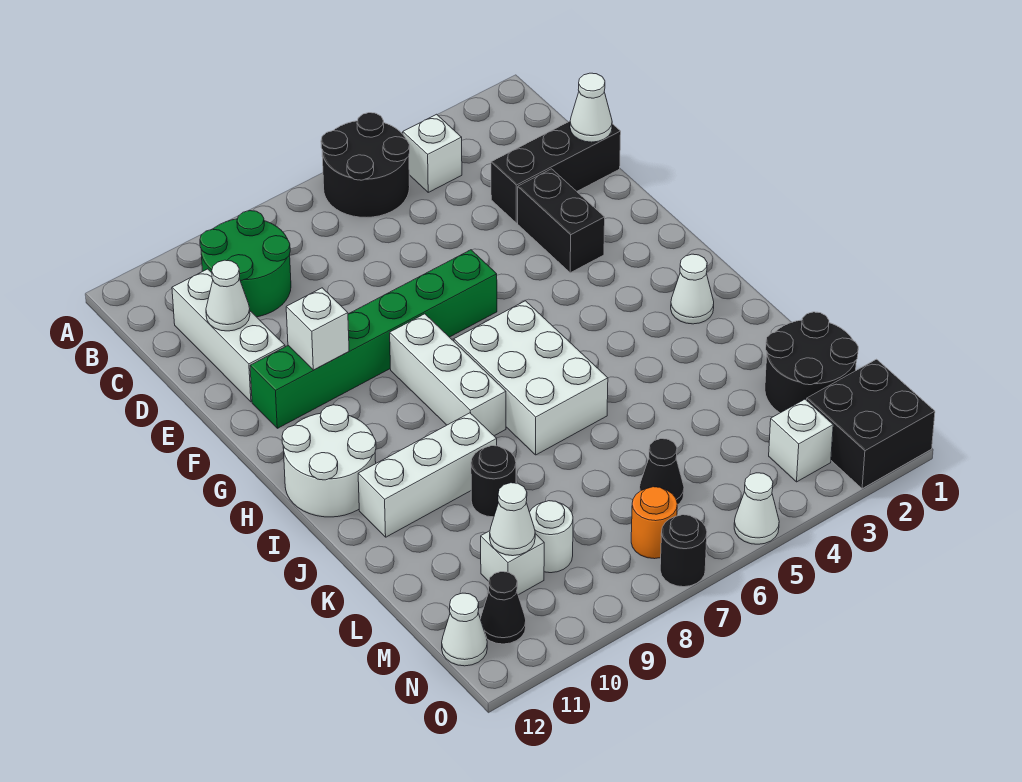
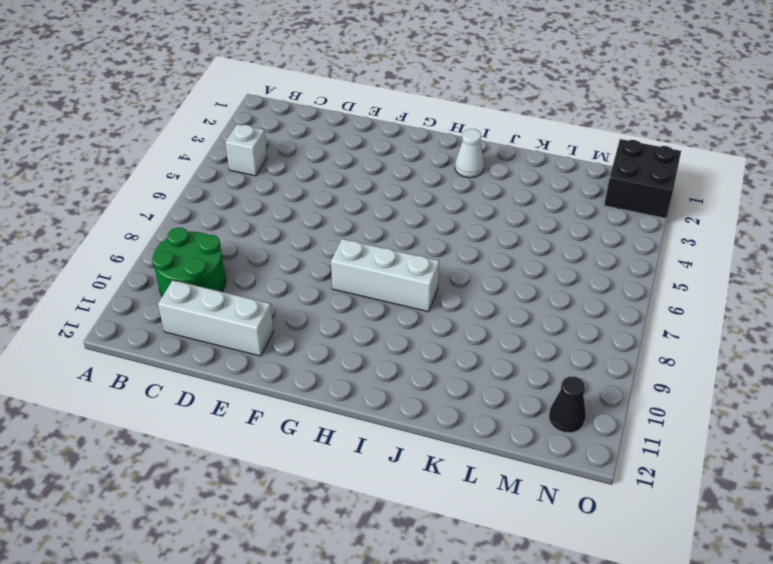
none -> black round brick A5:B6 level 1
none -> black brick D1:D3 level 1
none -> black brick E3:F3 level 1

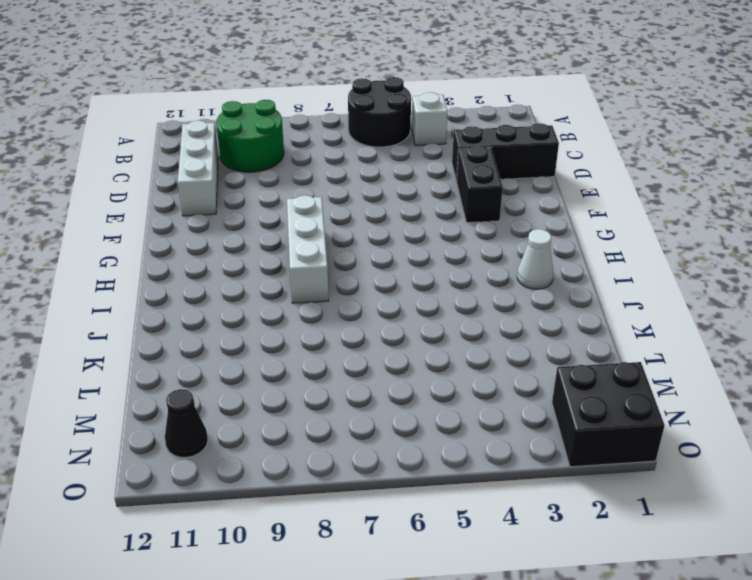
none -> green brick F6:F11 level 1
none -> white brick H6:J7 level 1
none -> white round brick H11:I12 level 1

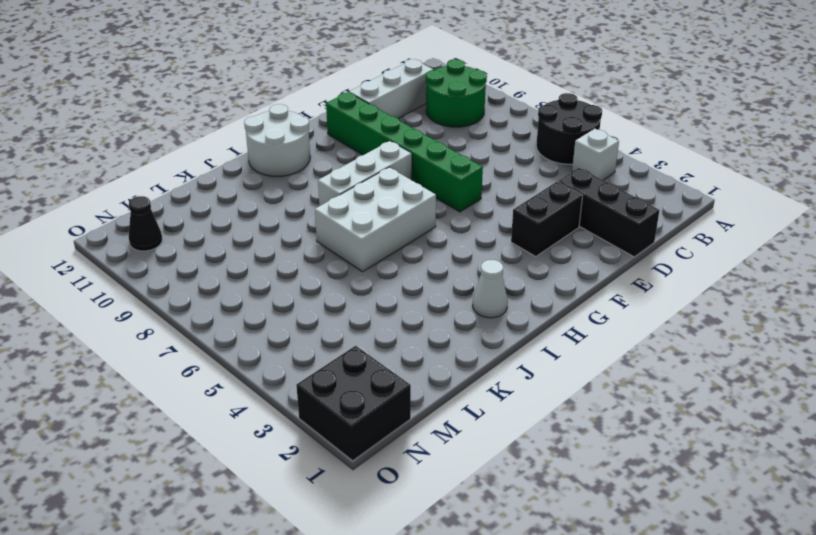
none -> white brick J9:J11 level 1
none -> black round brick K9 level 1
none -> black round brick L1:M2 level 1

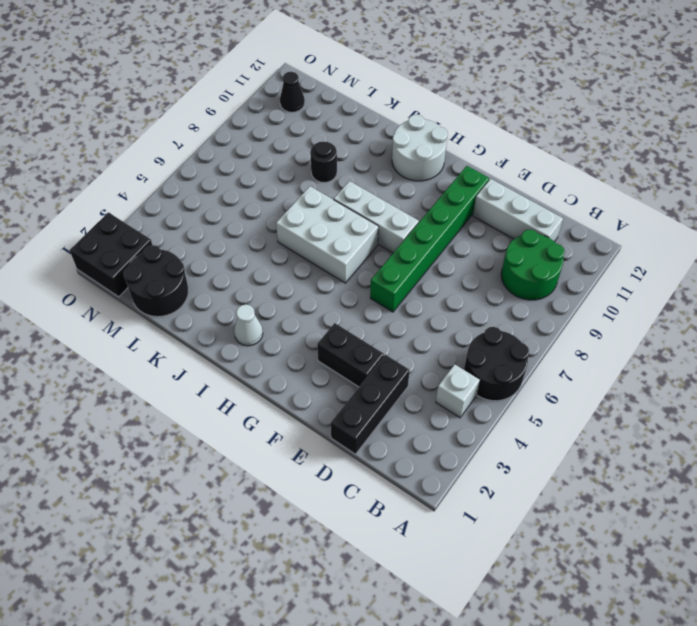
none -> white brick J9:J11 level 1
none -> black cone M6 level 1
none -> white round brick M9 level 1

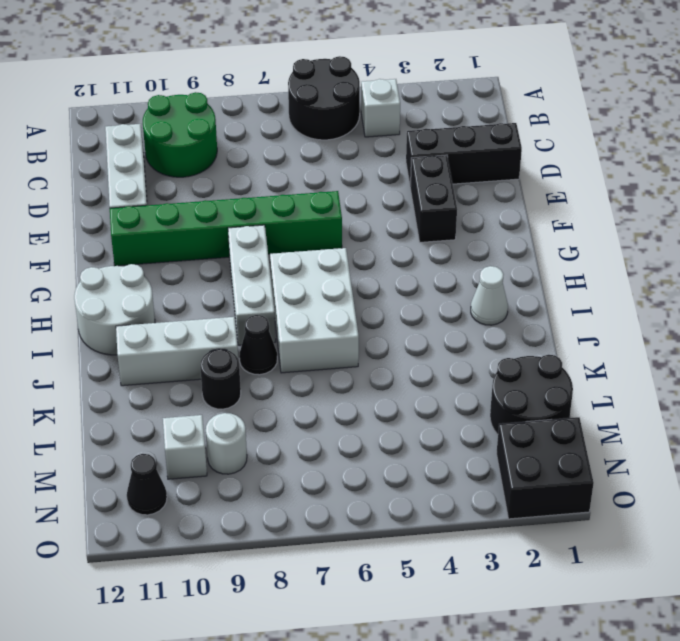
black cone J8 level 1 -> black cone M6 level 1
none -> white brick N3 level 1
none -> orange round brick N7 level 1
none -> white cone N12 level 1

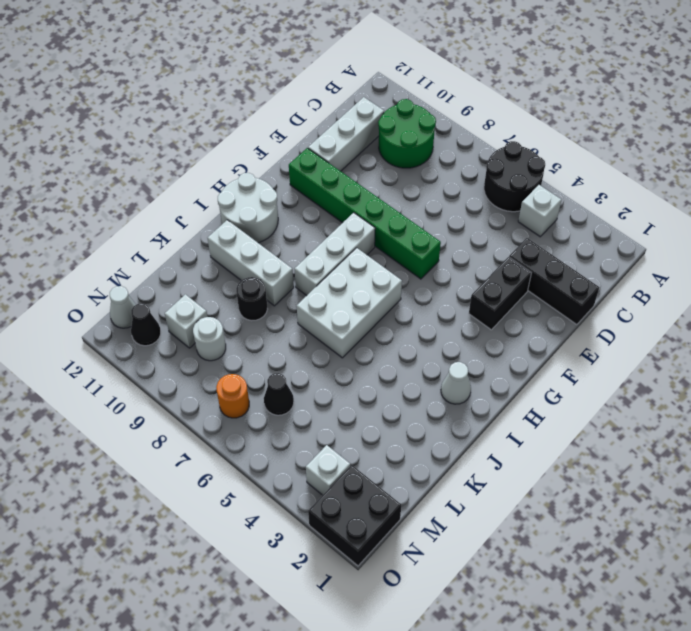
none -> black round brick L1:M2 level 1
none -> white cone O5 level 1
none -> black round brick O7 level 1

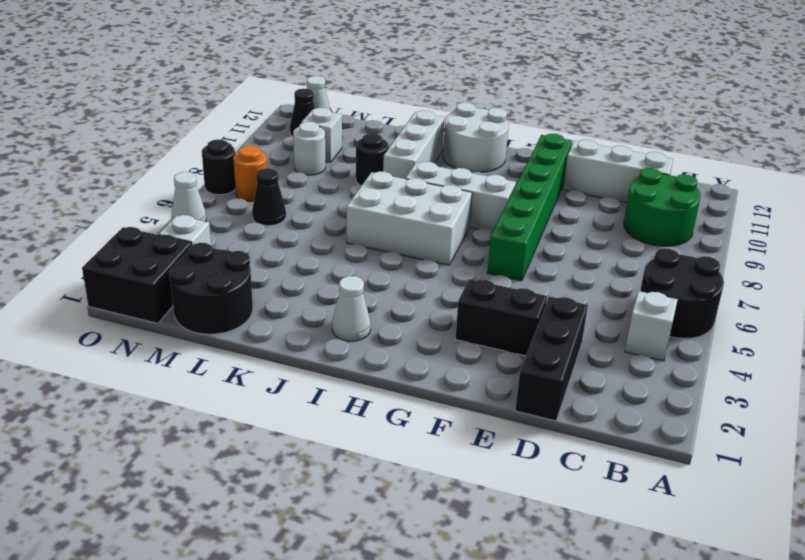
none -> white cone D1 level 2
none -> white cone D11 level 2
none -> white brick F10 level 2

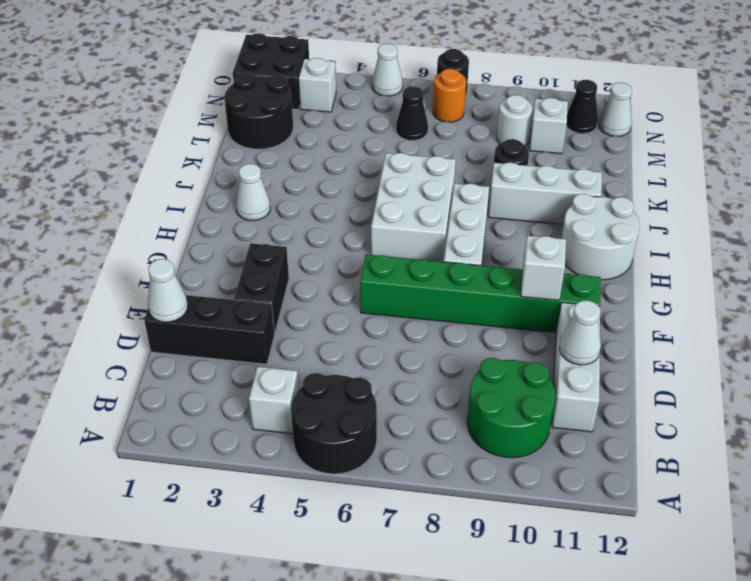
none -> white cone M10 level 2

